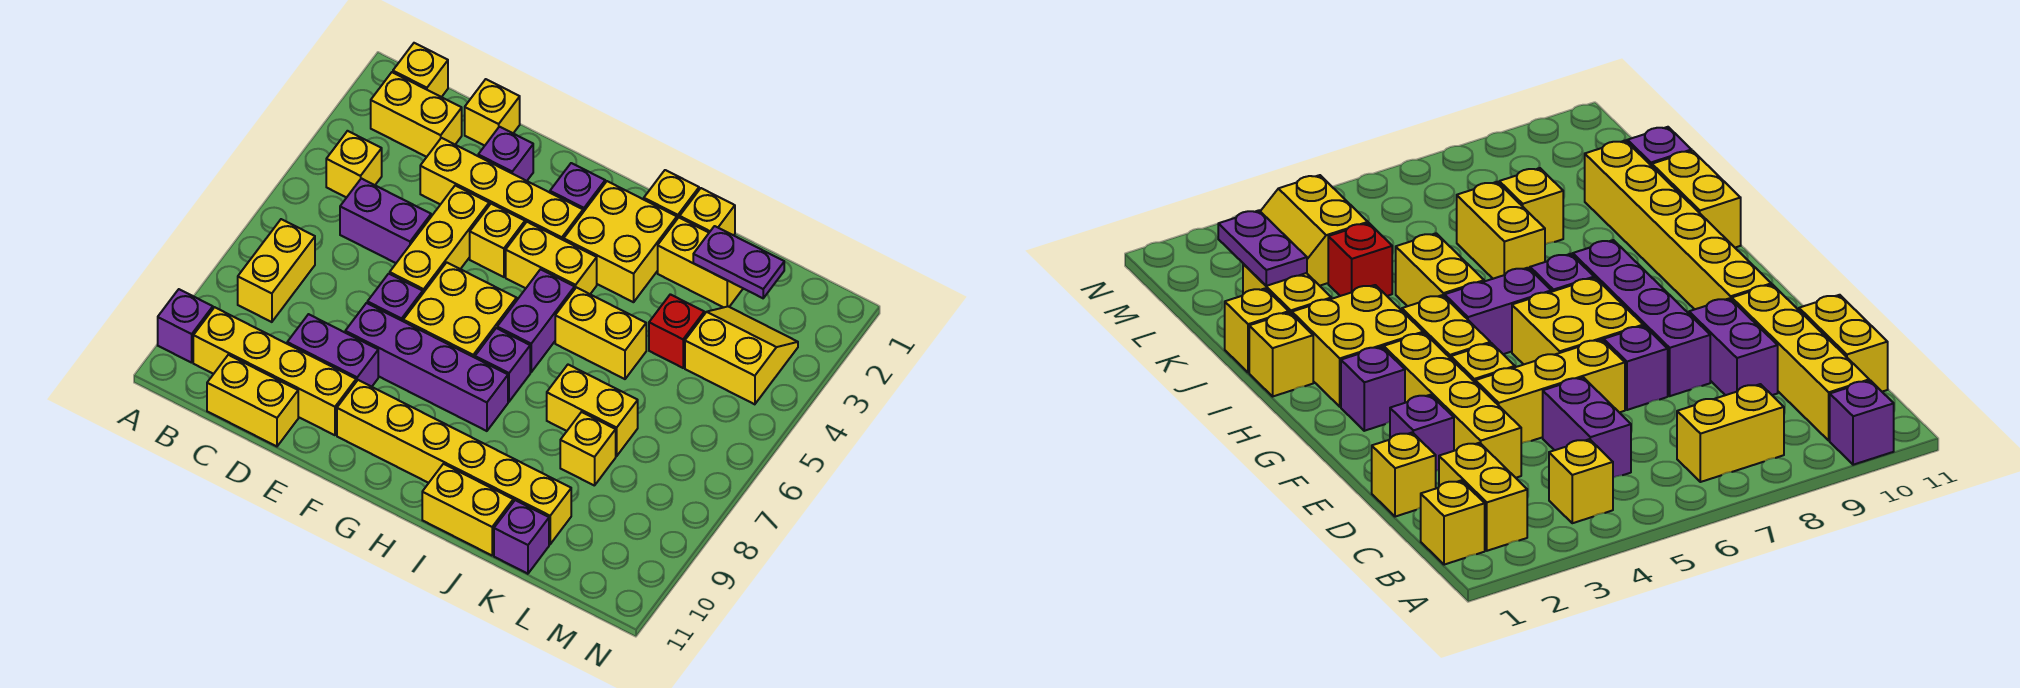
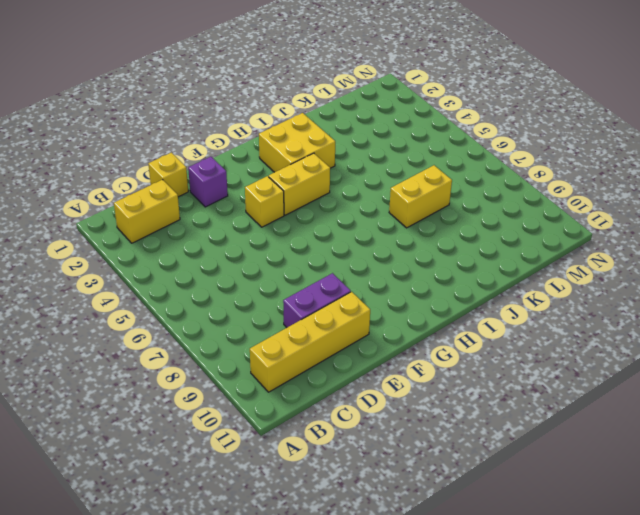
none -> purple brick A10 level 1
none -> yellow brick B1 level 1
none -> yellow brick B4 level 1
none -> yellow brick B7:B8 level 1

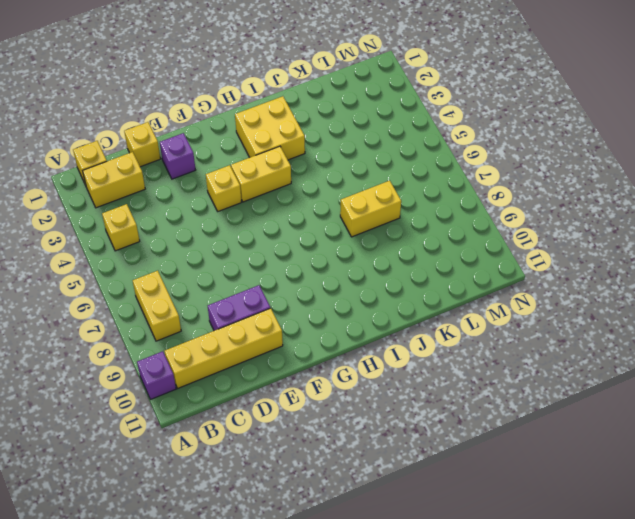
none -> purple brick C5:D5 level 1
none -> yellow brick C11:D11 level 1
none -> yellow brick D3:G3 level 1
none -> yellow brick E4:E6 level 1

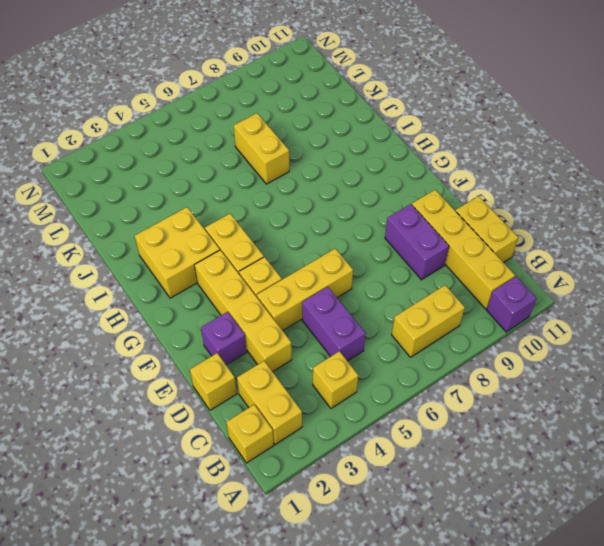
none -> purple brick E7 level 1
none -> purple brick E8:H8 level 1
none -> yellow brick F6:G7 level 1
none -> yellow brick F10:K10 level 1

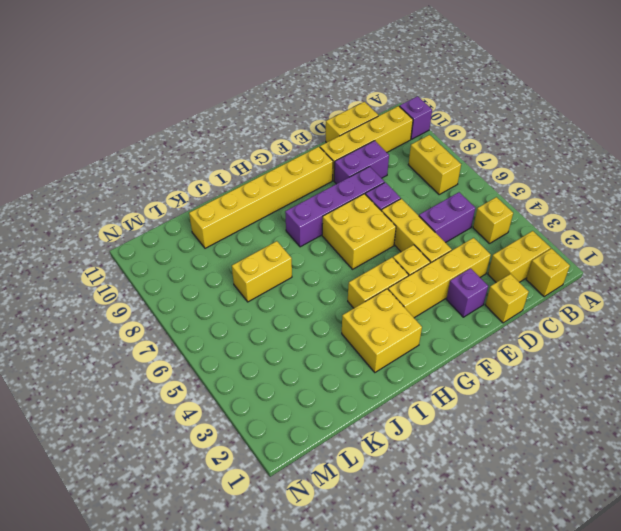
none -> purple brick G2 level 1
none -> purple brick H5:H6 level 1
none -> purple brick H7 level 1
none -> yellow brick I1 level 1

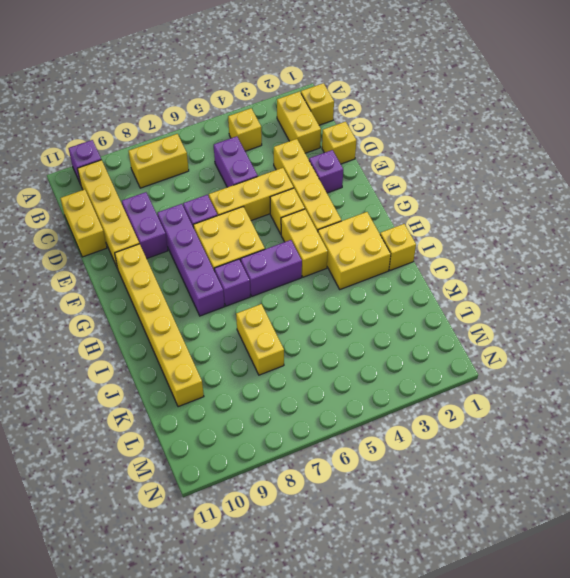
none -> purple brick G2 level 1
none -> yellow brick I5:J5 level 1
none -> yellow brick I11:J11 level 1
none -> yellow brick J1 level 1

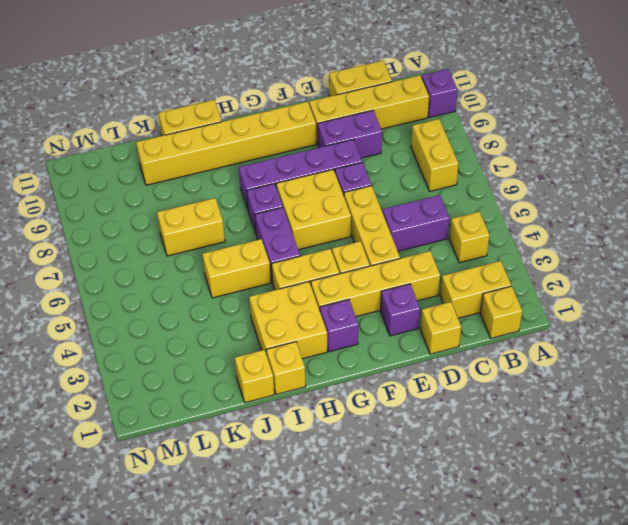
none -> yellow brick J2:K2 level 1
none -> red brick K4 level 1
none -> yellow brick K8 level 1
none -> purple brick K11 level 1

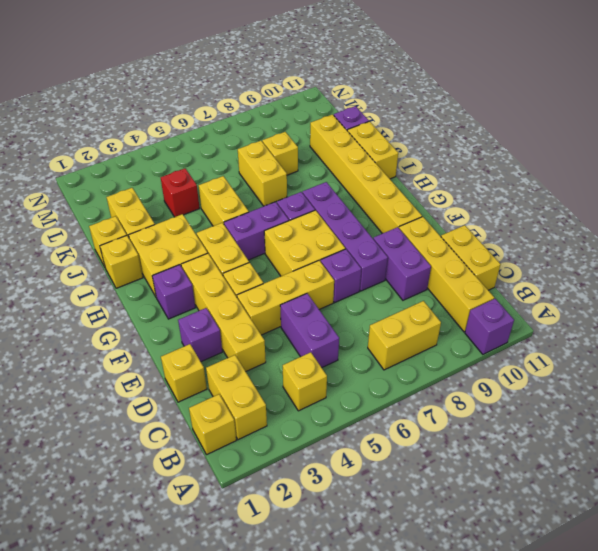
none -> yellow slope L3:M4 level 1 top 4
none -> purple plate K2:L2 level 2

